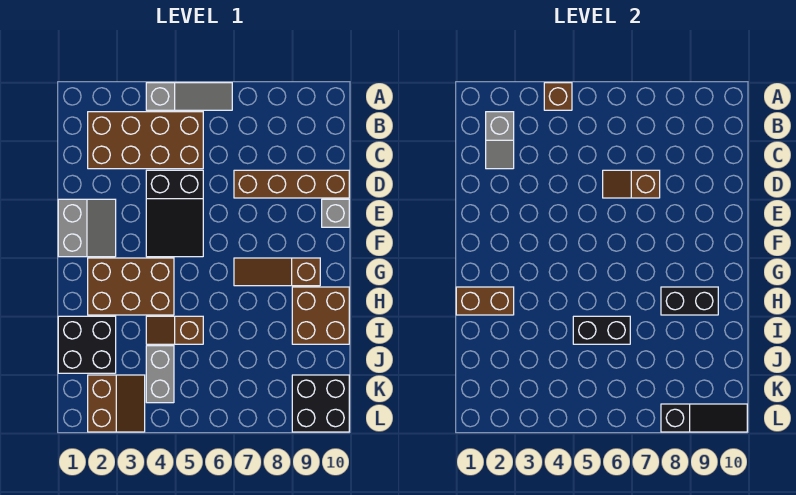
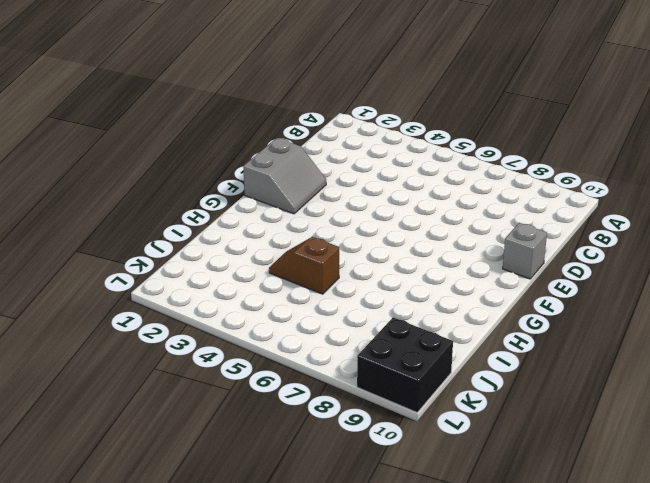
none -> grey slope A4:A6 level 1 top 4
none -> brown brick B2:C5 level 1
none -> black slope D4:F5 level 1 top D

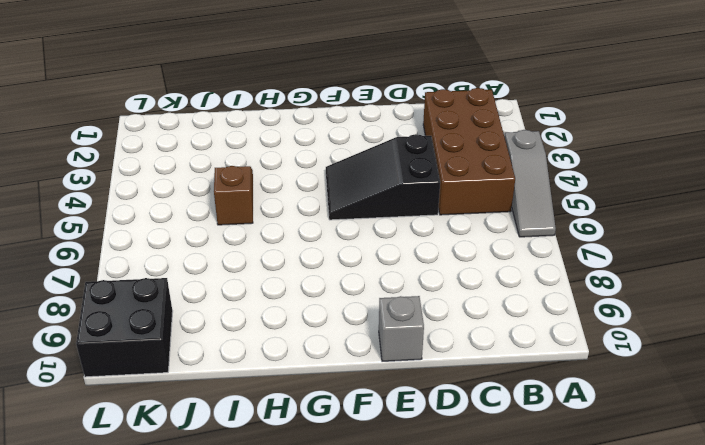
none -> brown brick D7:D10 level 1
none -> grey slope E1:F2 level 1 top 1
none -> brown brick G2:H4 level 1

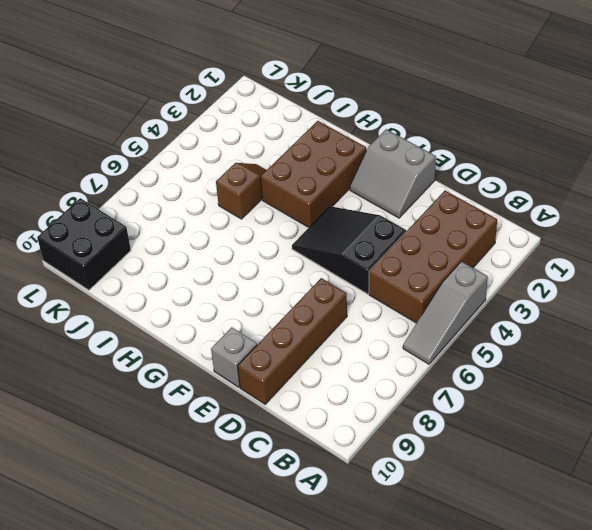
none -> brown slope G7:G9 level 1 top 9
none -> brown brick H9:I10 level 1
none -> black brick I1:J2 level 1

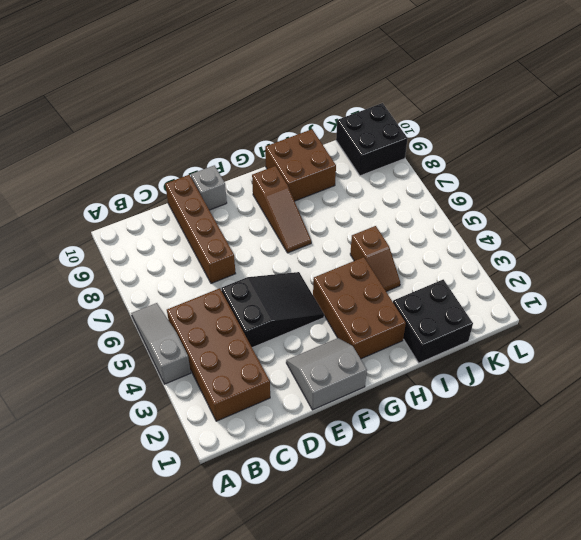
none -> grey brick J4:K4 level 1
none -> brown slope K2:L3 level 1 top 2
none -> brown brick A4 level 2

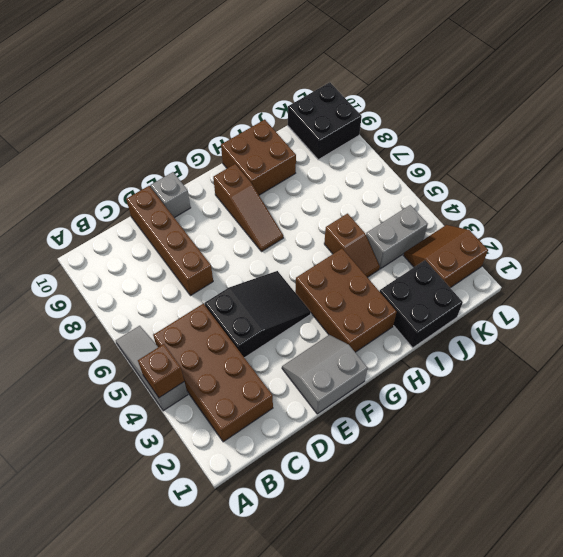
none -> grey slope B2:C2 level 2 top B
none -> brown slope D6:D7 level 2 top 7
none -> brown brick H1:H2 level 2

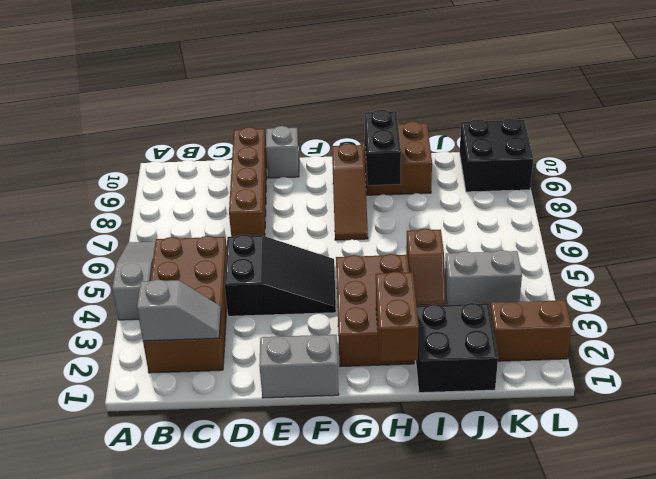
none -> brown brick A4 level 2
none -> brown slope D6:D7 level 2 top 7
none -> black brick I5:I6 level 2

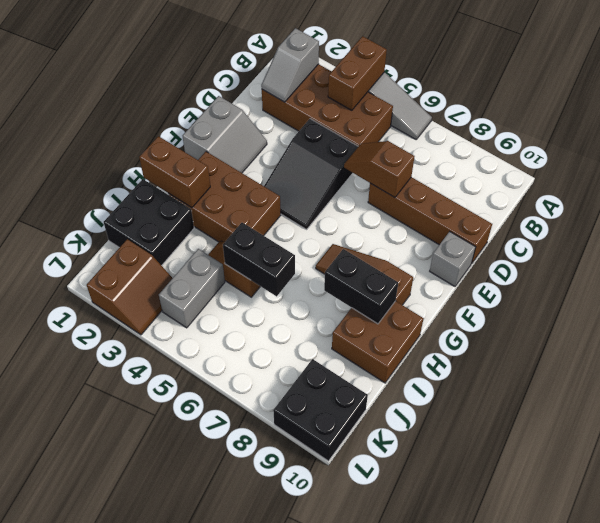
brown brick A4:B4 level 2 -> brown brick A4 level 2
none -> black slope L8:L10 level 2 top 8

